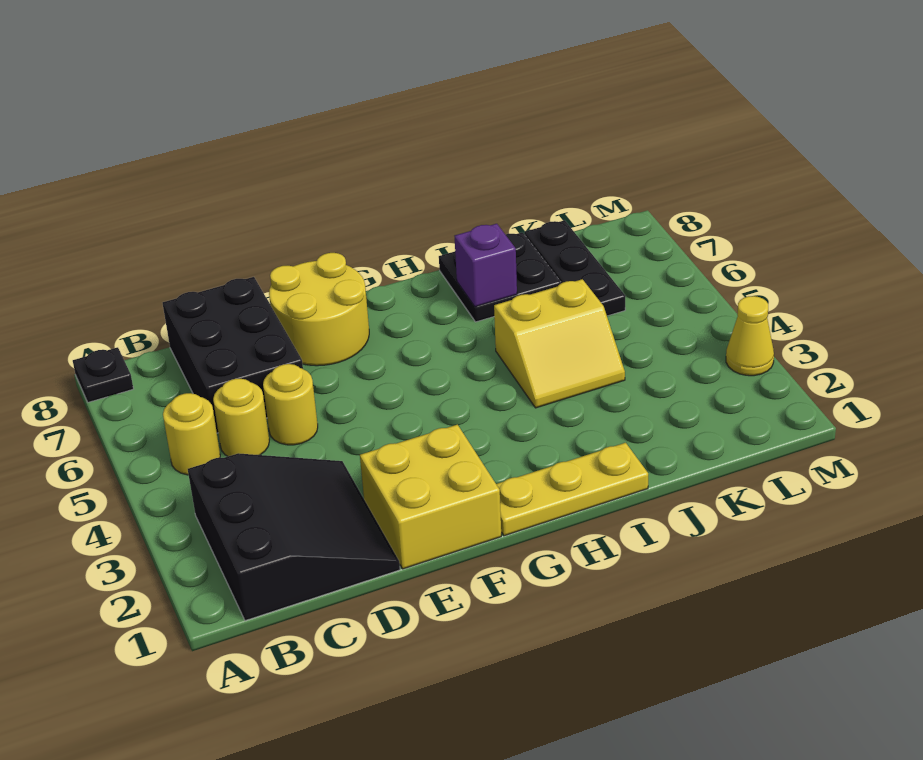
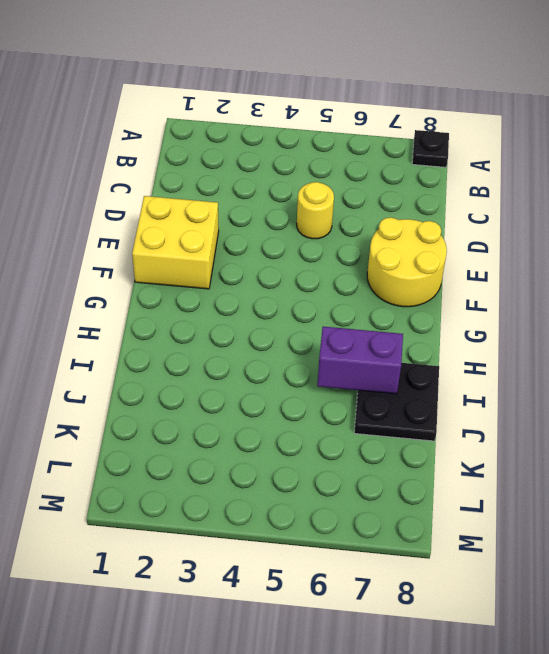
purple brick I6:I7 level 2 -> purple brick I7 level 2
none -> black slope B1:D3 level 1 top B
none -> yellow round brick B5 level 1
none -> yellow round brick C5 level 1

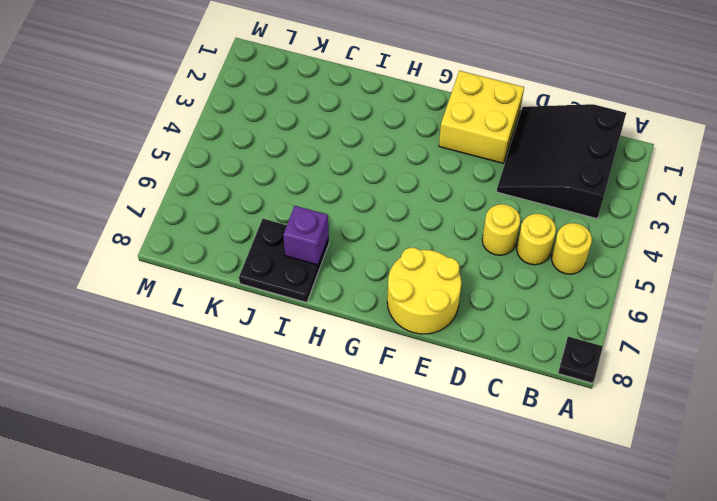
none -> black brick C6:D8 level 1
none -> yellow plate G1:I1 level 1
none -> yellow slope I4:J5 level 1 top 5

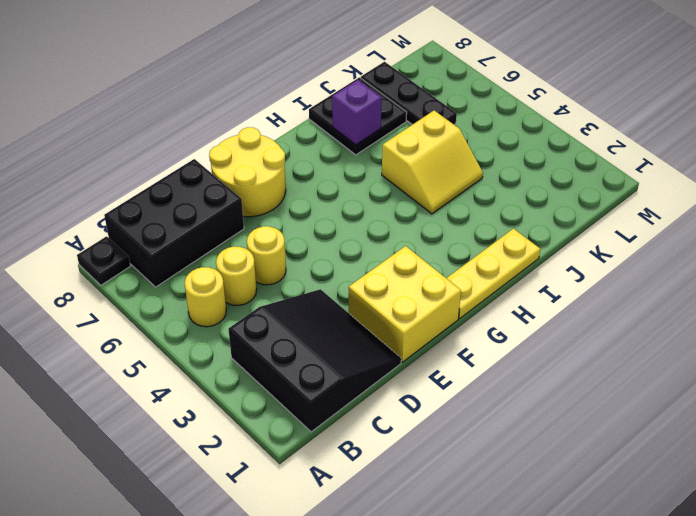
black brick B7:D8 level 1 -> black brick C6:D8 level 1
none -> yellow cone M3 level 1

